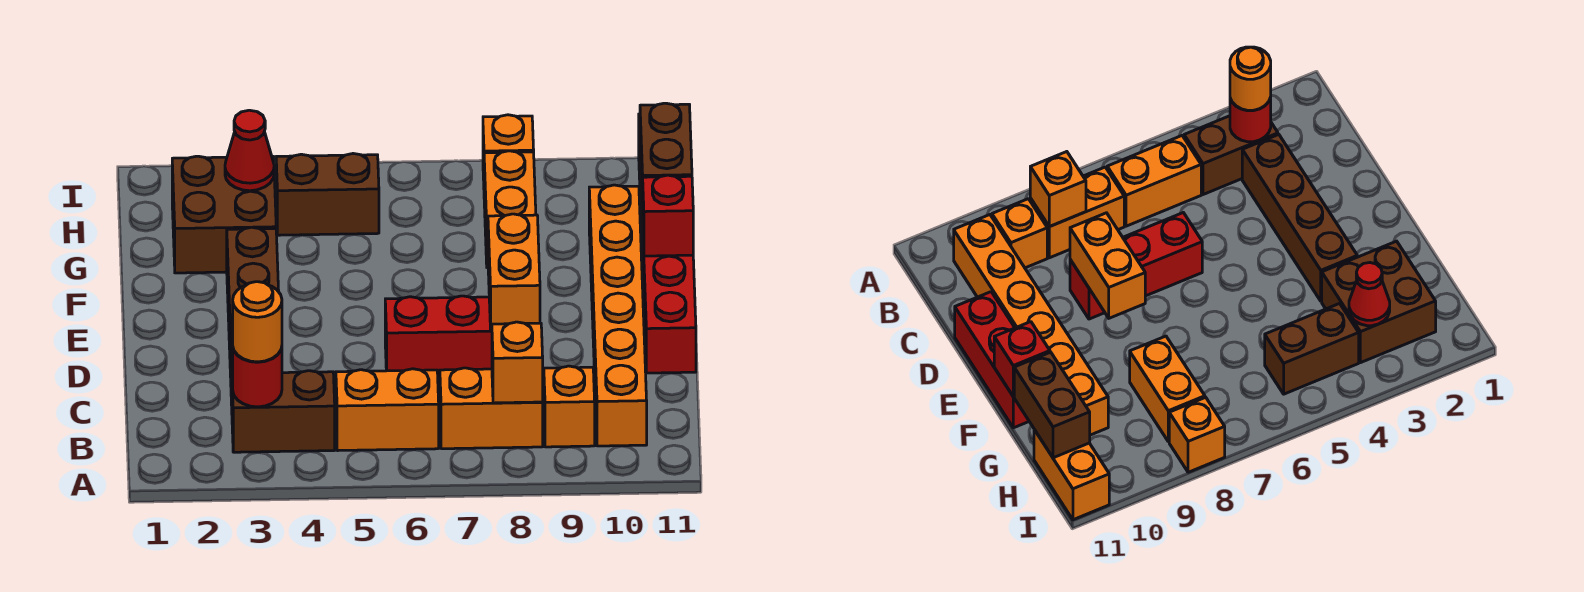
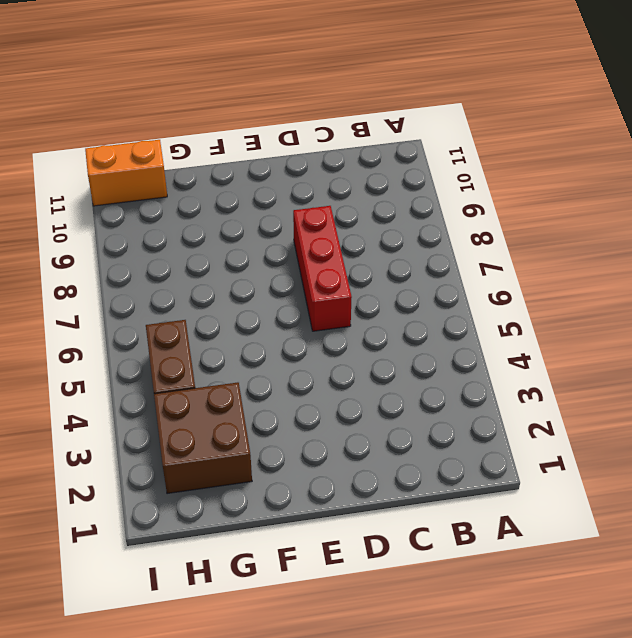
none -> brown brick B3:B4 level 1
none -> orange brick B5:B6 level 1
none -> orange brick B7:B8 level 1

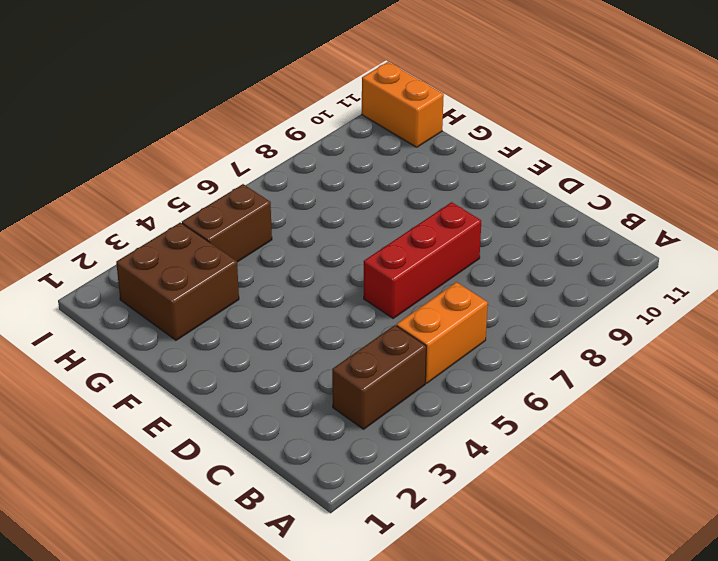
none -> orange brick B7:B8 level 1
none -> orange brick B9 level 1
none -> orange brick B10:G10 level 1

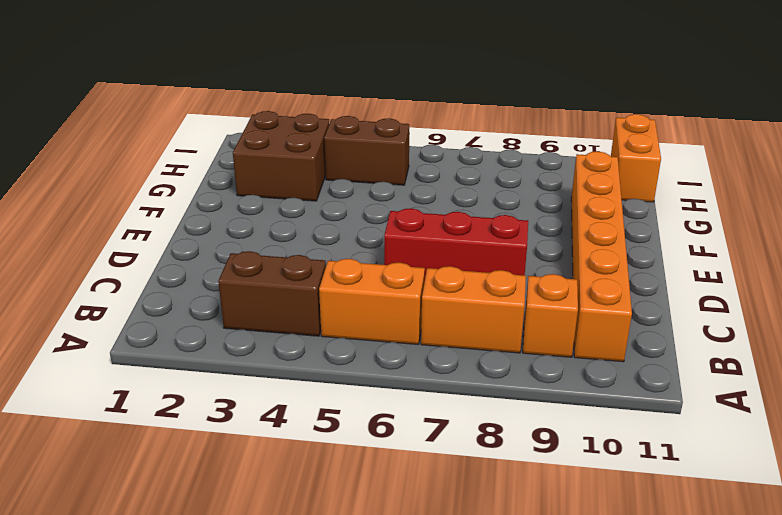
none -> brown brick C3:F3 level 1
none -> red brick D11:F11 level 1
none -> orange brick G8:H8 level 1

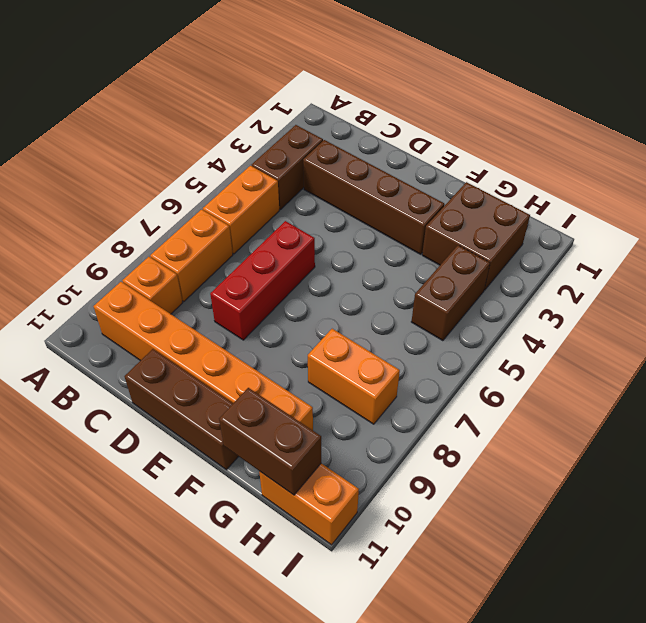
brown brick D11:F11 level 1 -> red brick D11:F11 level 1
none -> orange brick I8 level 1
none -> red round brick B3 level 2
none -> orange brick B8 level 2

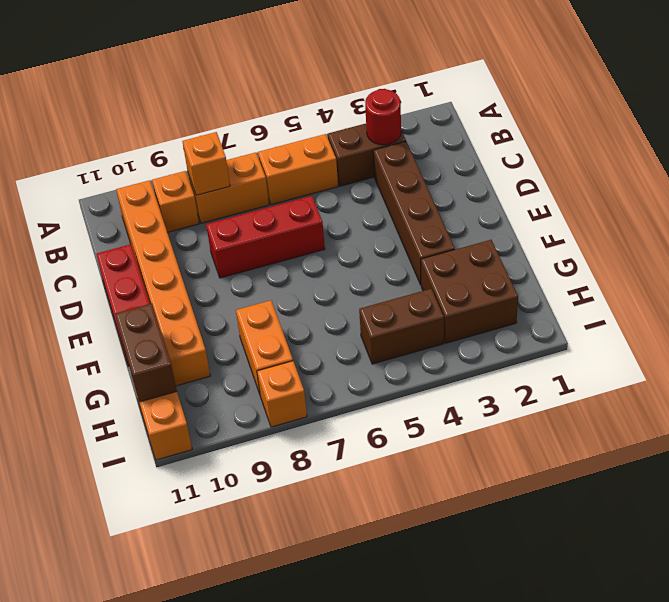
none -> orange brick D8:E8 level 2
none -> red brick F11 level 2
none -> red cone H3 level 2

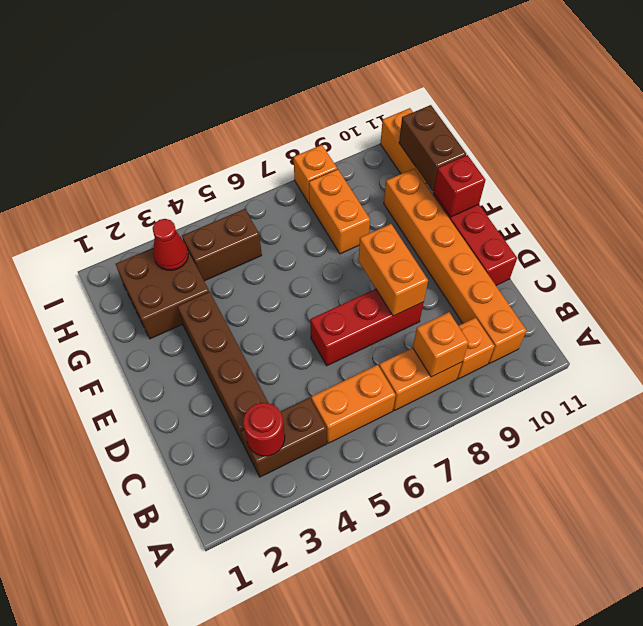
none -> orange round brick B3 level 3

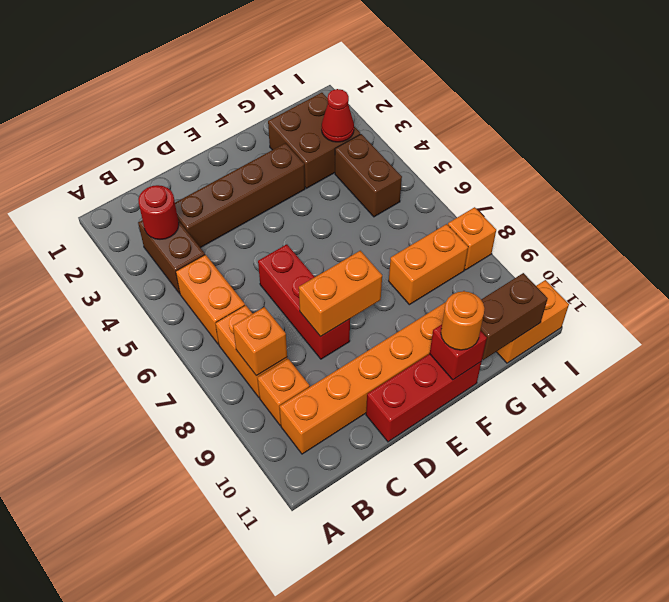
orange round brick F11 level 3 -> orange round brick B3 level 3

